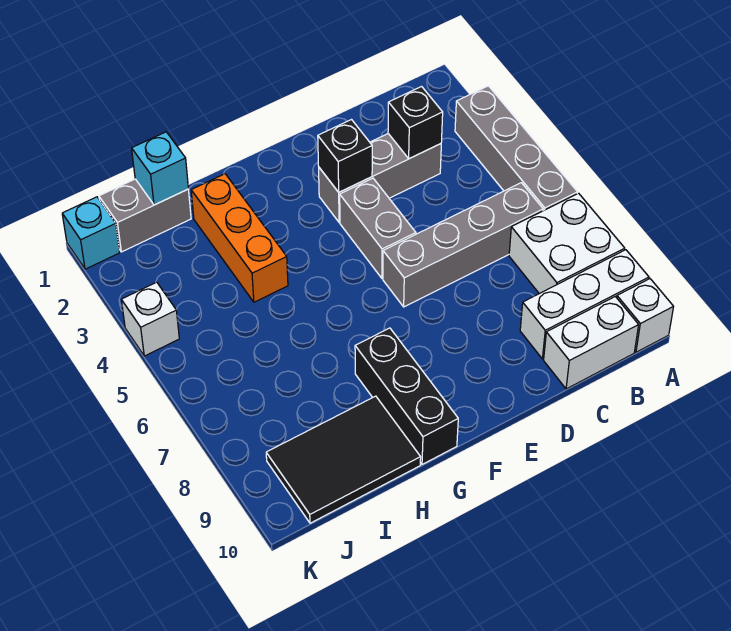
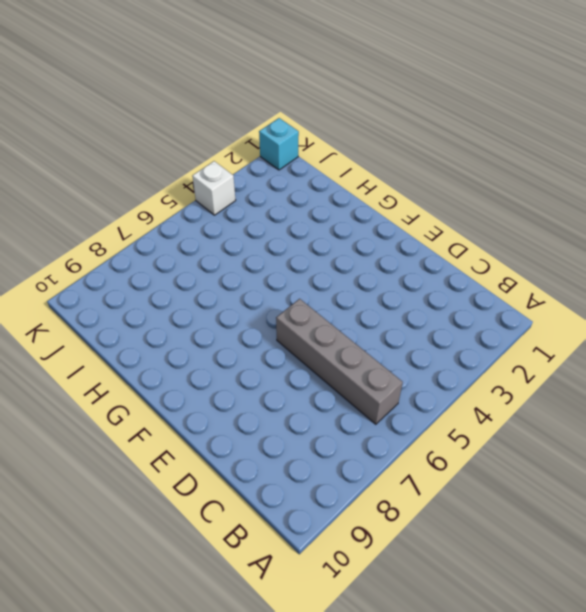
none -> grey brick A3:A6 level 1
none -> white brick A7:B8 level 1
none -> white brick A9:C9 level 1

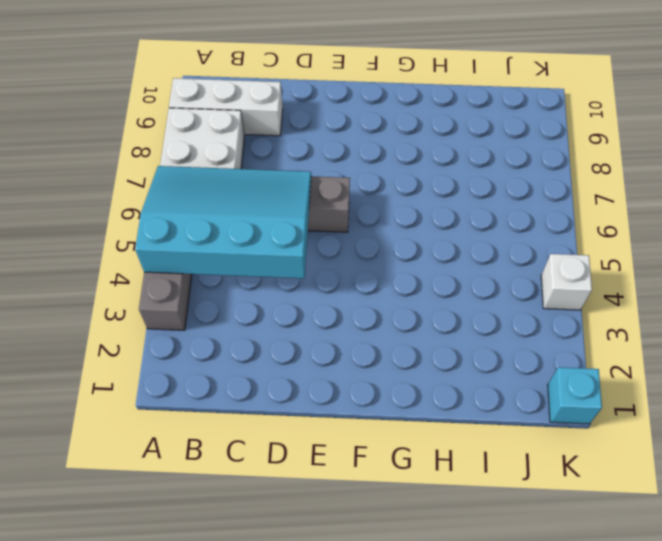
cyan slope A4:D6 level 2 top 4 -> none
none -> white brick A10 level 1
none -> white brick B10:C10 level 1
none -> grey brick C3:E3 level 1

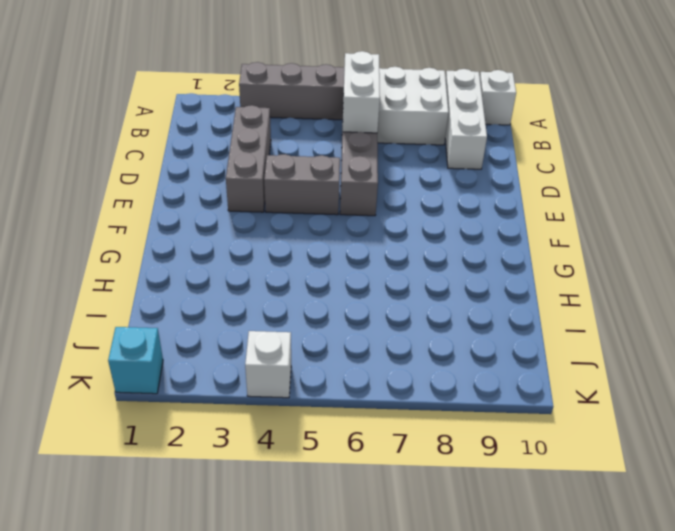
white brick B6:C6 level 2 -> white brick B10:C10 level 1
none -> black brick G8:G10 level 1
none -> orange brick H2:H4 level 1
none -> black tile H9:J10 level 1

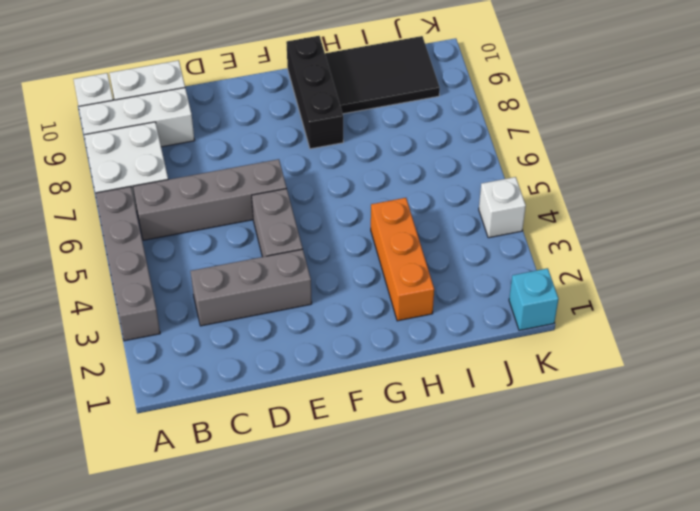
none -> grey brick I1:J1 level 1
none -> black brick C3 level 2
none -> black brick E3 level 2

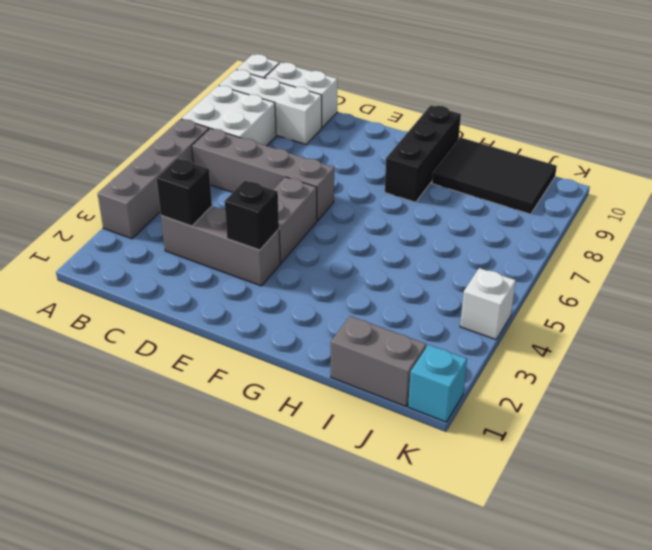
none -> orange brick H2:H4 level 1
none -> cyan brick I1 level 2

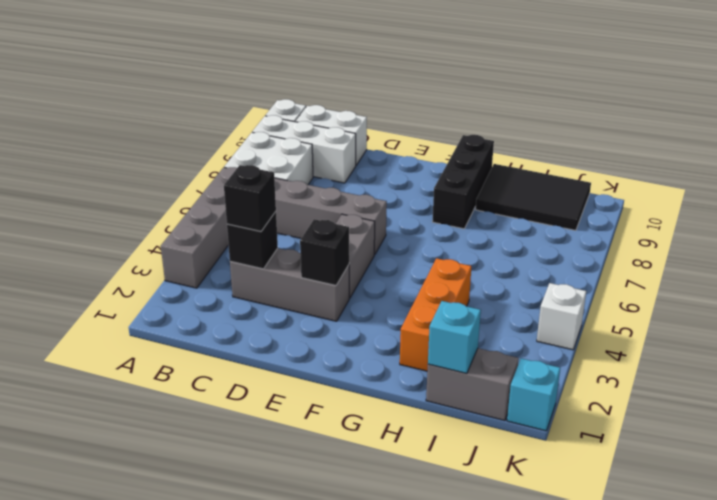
black brick C3 level 3 -> none

